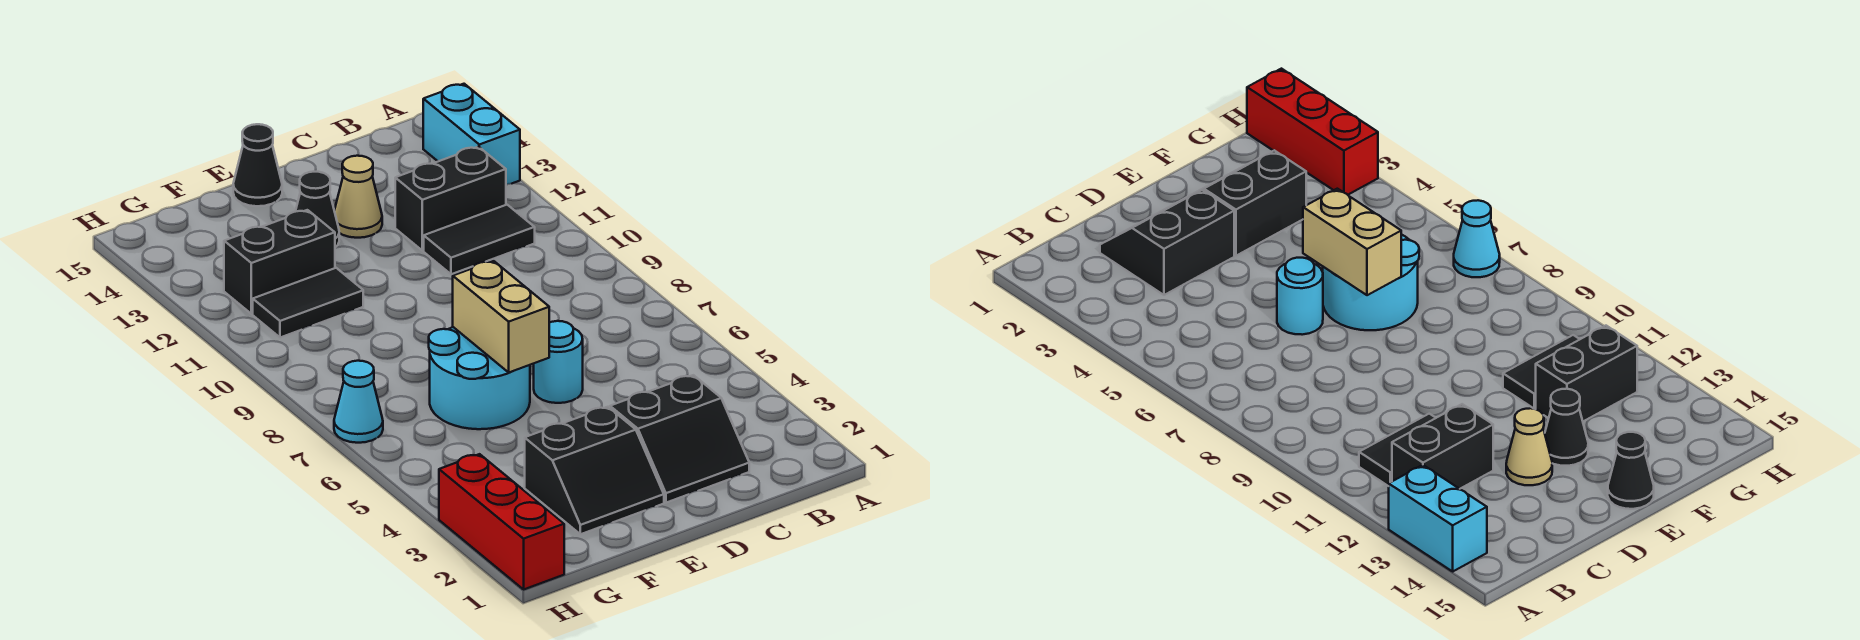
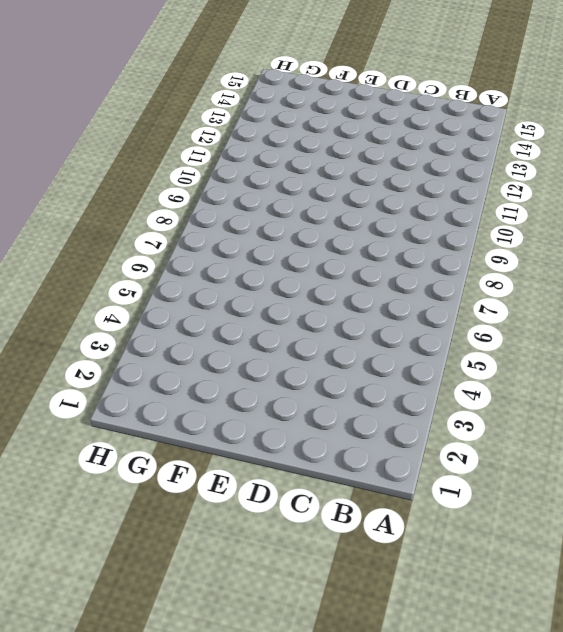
none -> cyan brick A13:A14 level 1
none -> black tile B11:C11 level 1
none -> black brick B12:C12 level 1

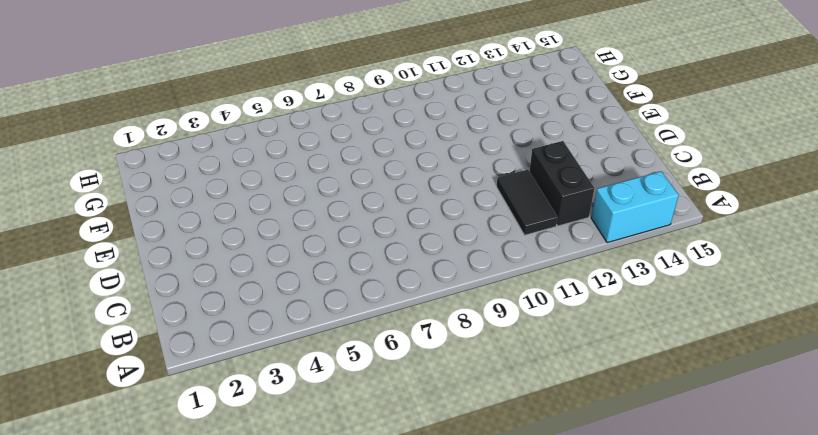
none -> black slope C2:D3 level 1 top 3
none -> cyan round brick D6 level 1
none -> tan cone D13 level 1

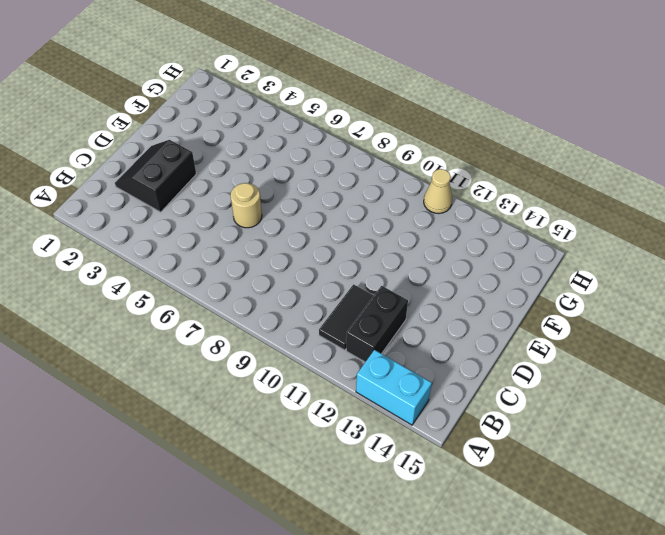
tan round brick D6 level 1 -> cyan round brick D6 level 1
tan cone H11 level 1 -> tan cone D13 level 1
none -> black slope E2:F3 level 1 top 3
none -> cyan round brick E6:F7 level 1
none -> black cone E13 level 1

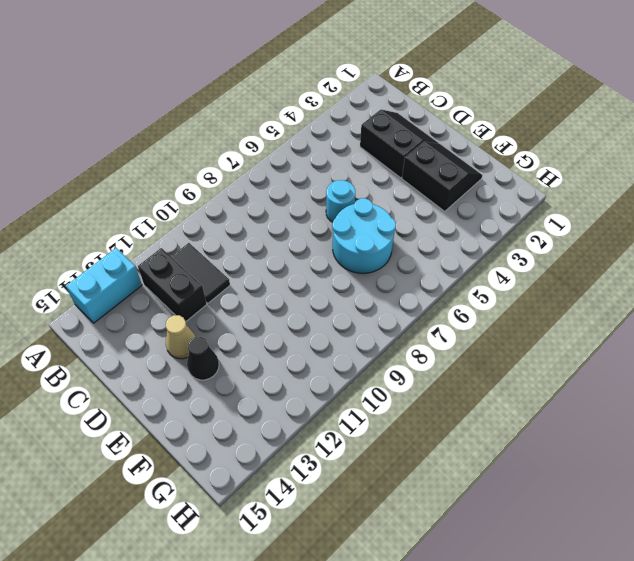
none -> black cone E15 level 1
none -> black tile F11:G11 level 1
none -> black brick F12:G12 level 1

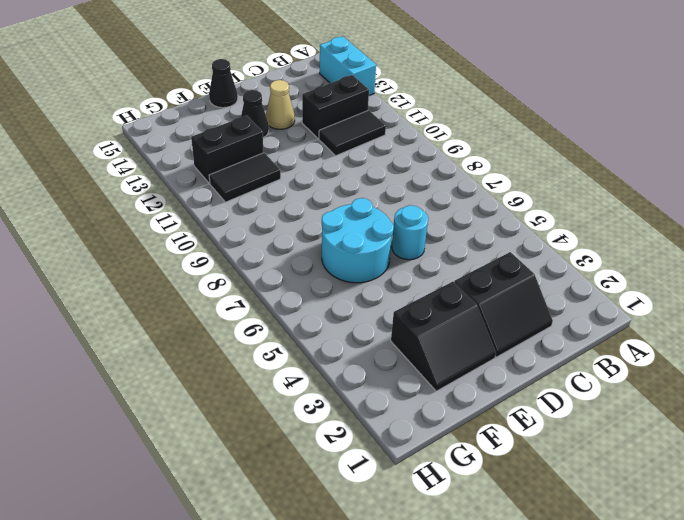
none -> red brick H1:H3 level 1
none -> cyan cone H7 level 1
none -> tan brick E6:E7 level 2

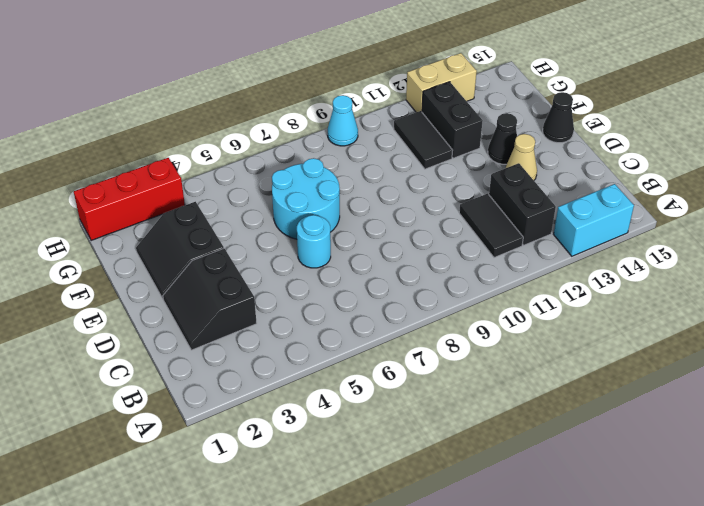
cyan cone H9 level 1 -> cyan cone H7 level 1
tan brick H12:H13 level 1 -> tan brick E6:E7 level 2

